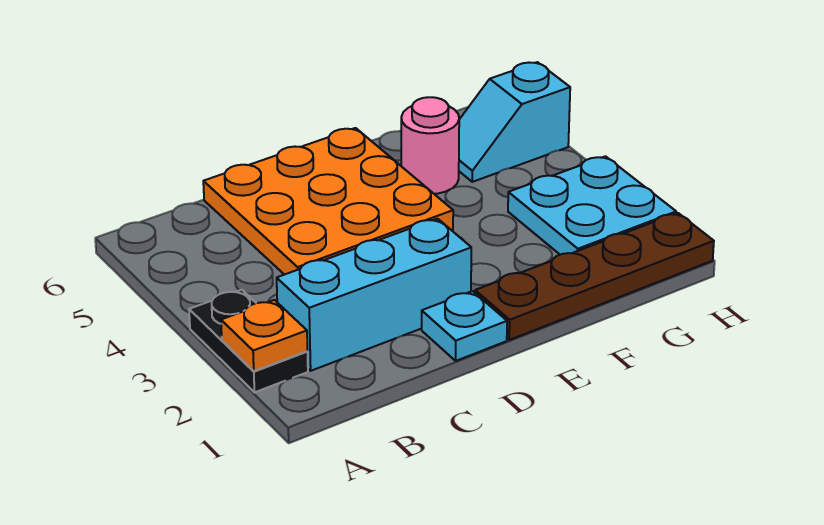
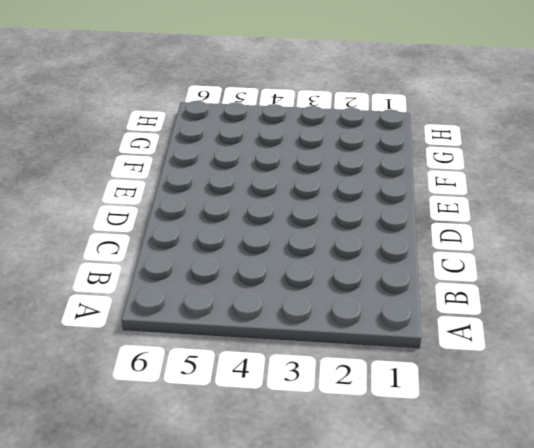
none -> black plate A2:A3 level 1
none -> cyan brick B2:D2 level 1

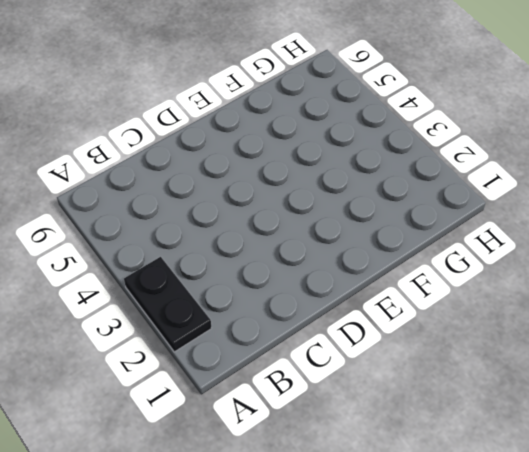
none -> cyan brick B2:D2 level 1
none -> orange plate C4:E6 level 1

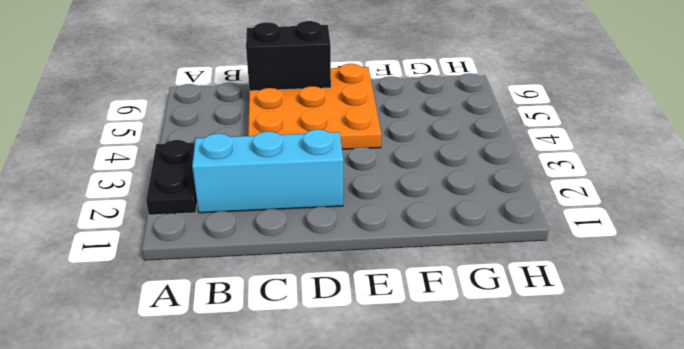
black brick C6:D6 level 2 -> none
none -> cyan plate D1 level 1
none -> brown plate E1:H1 level 1

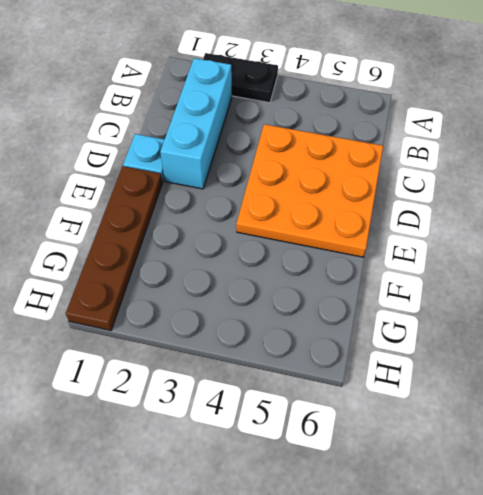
none -> pink round brick F5 level 1
none -> cyan plate G2:H3 level 1

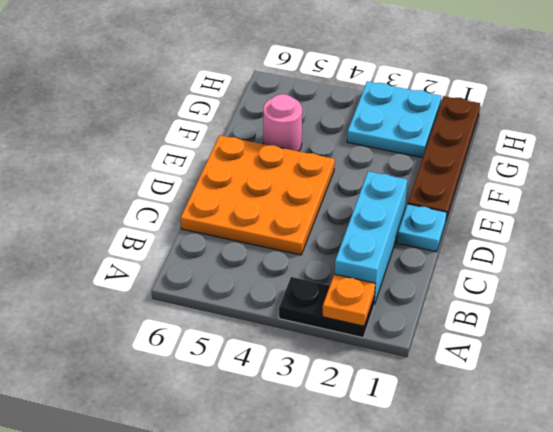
none -> cyan slope G5:H5 level 1 top H

